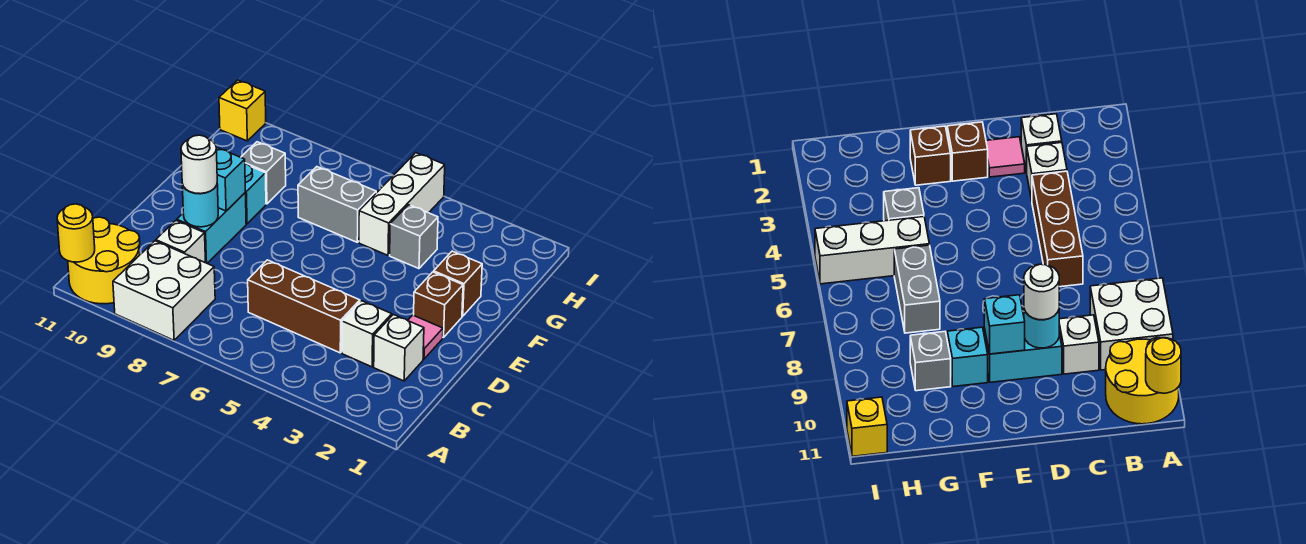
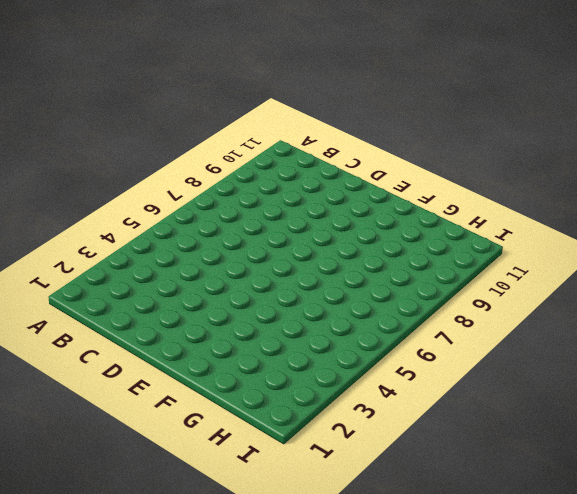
none -> white brick A8:B9 level 1
none -> yellow round brick A10:B11 level 1
none -> white brick C2 level 1

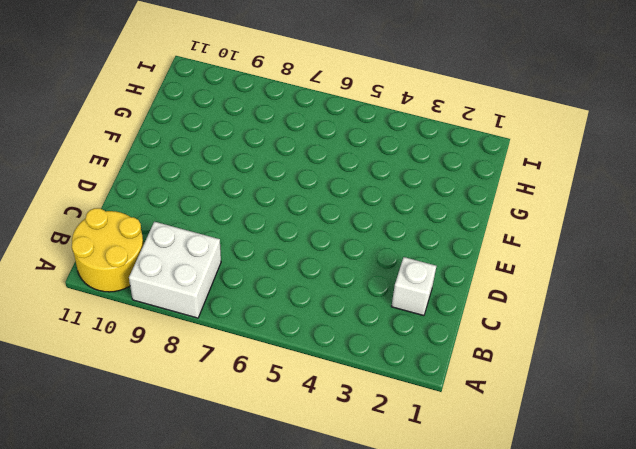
none -> white brick C3 level 1
none -> brown brick C4:C6 level 1
none -> white brick C9 level 1

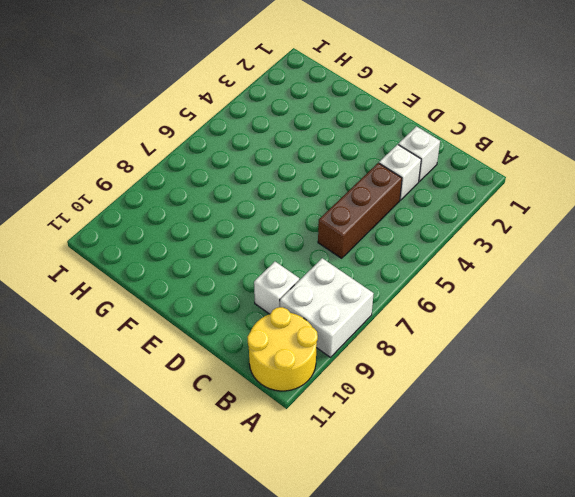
none -> pink tile D2 level 1
none -> cyan brick D9:E9 level 1
none -> brown brick E2 level 1

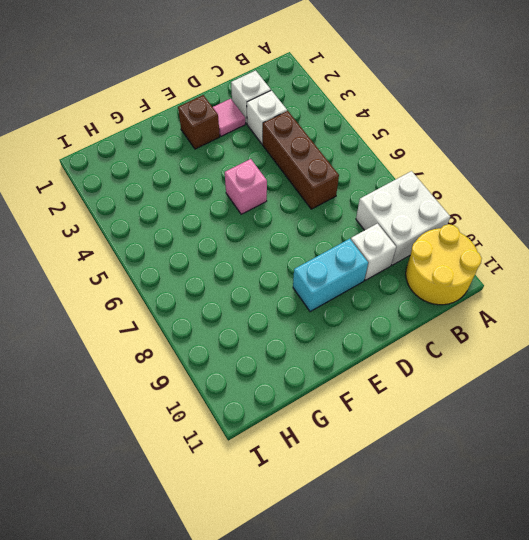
pink brick E5 level 1 -> none
none -> brown brick F2 level 1
none -> cyan brick F9 level 1
none -> grey brick G4 level 1

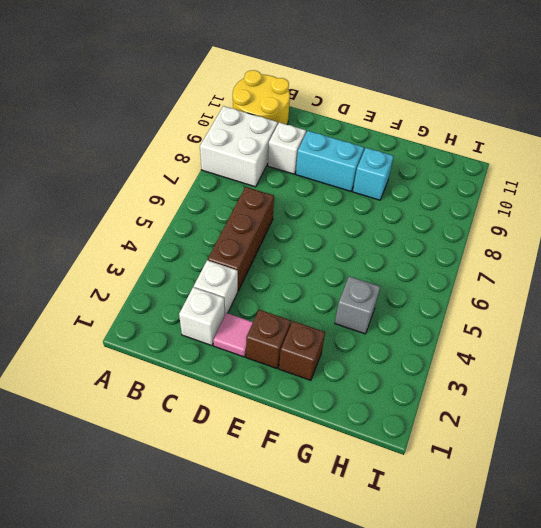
none -> white brick G5:I5 level 1
none -> grey brick G6:G7 level 1
none -> grey brick G9 level 1

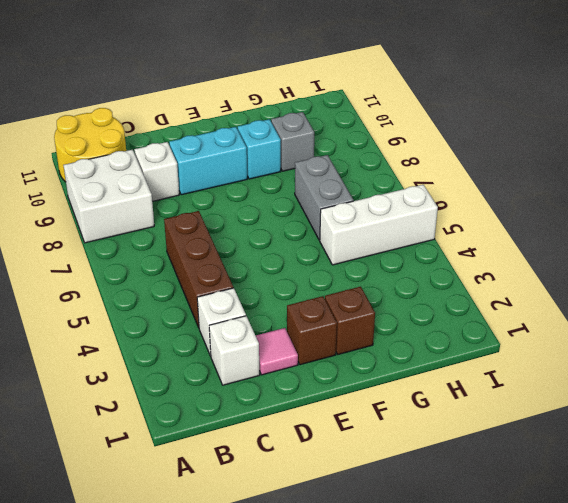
none -> grey brick G4 level 1
none -> yellow brick I11 level 1
none -> yellow round brick A11 level 2

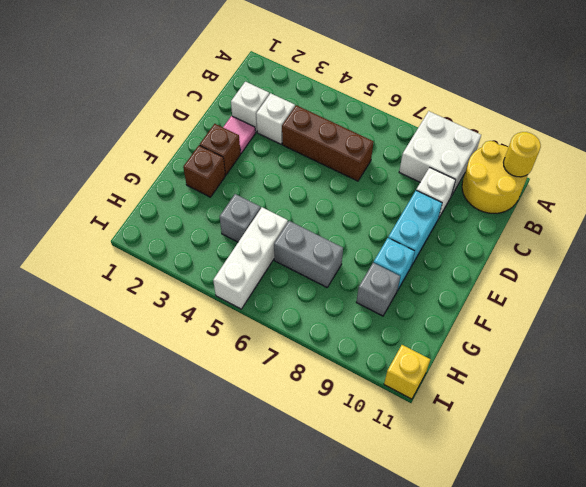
none -> cyan round brick D9 level 2
none -> cyan brick E9 level 2
none -> white round brick D9 level 3

